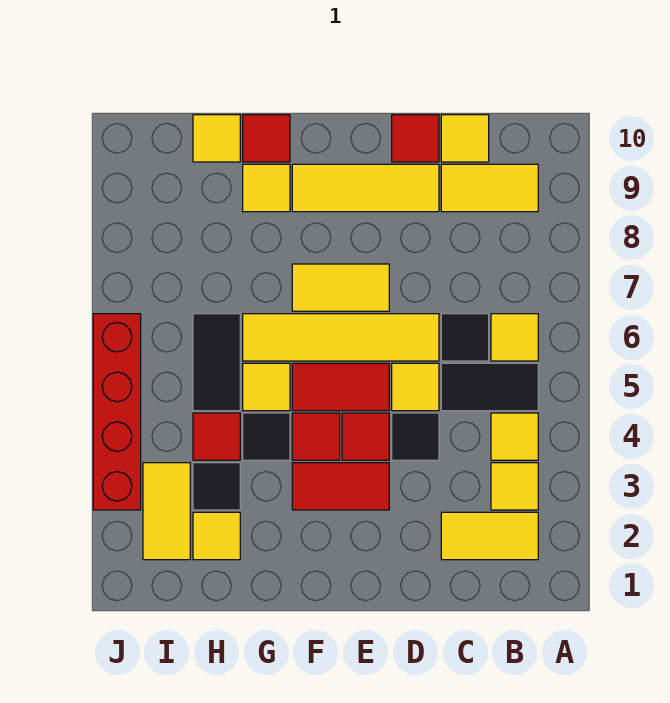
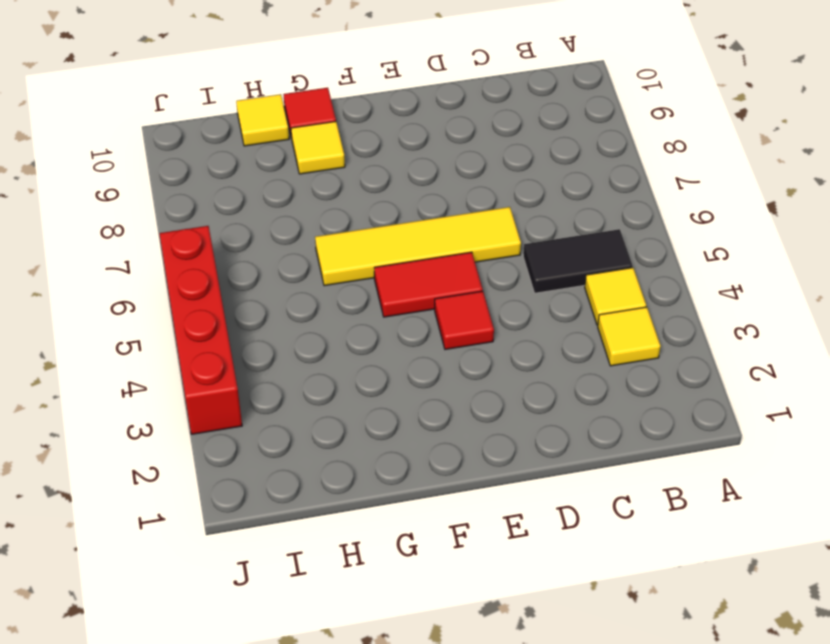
none -> yellow tile B2:C2 level 1
none -> yellow tile B6 level 1
none -> yellow tile B9:C9 level 1

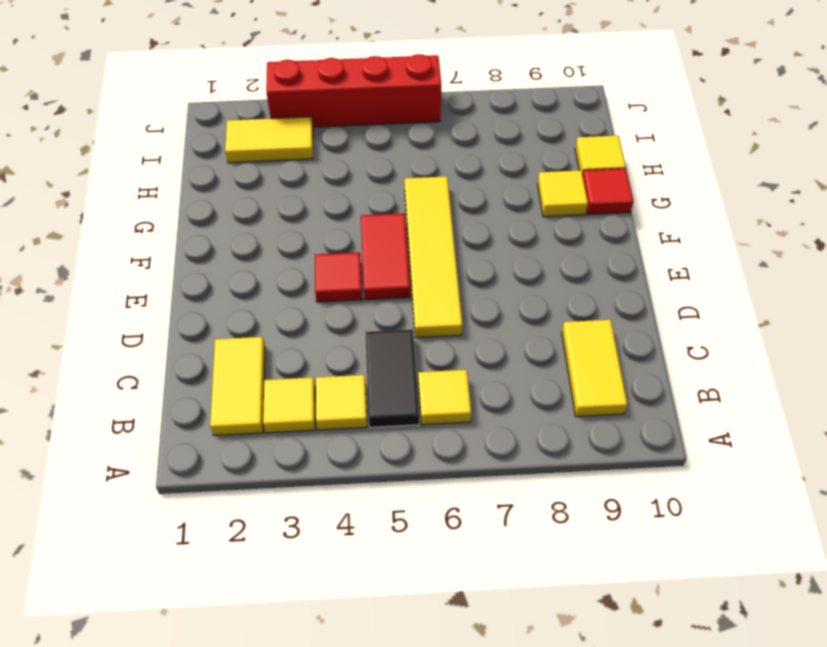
none -> black tile C6 level 1
none -> yellow tile C10 level 1
none -> black tile D4 level 1

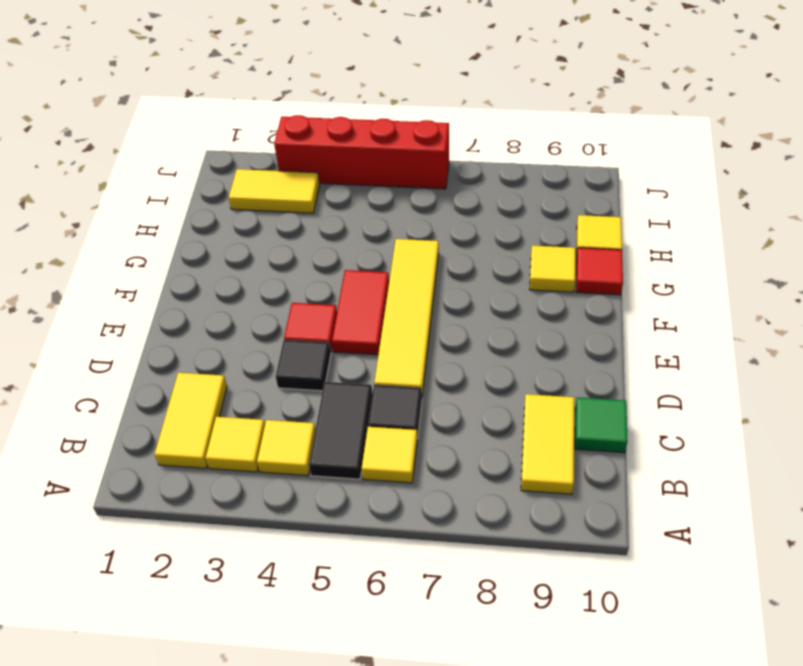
green tile C10 level 1 -> yellow tile C10 level 1
none -> yellow tile D5 level 1
none -> yellow tile D9:F9 level 1
none -> red tile D10 level 1

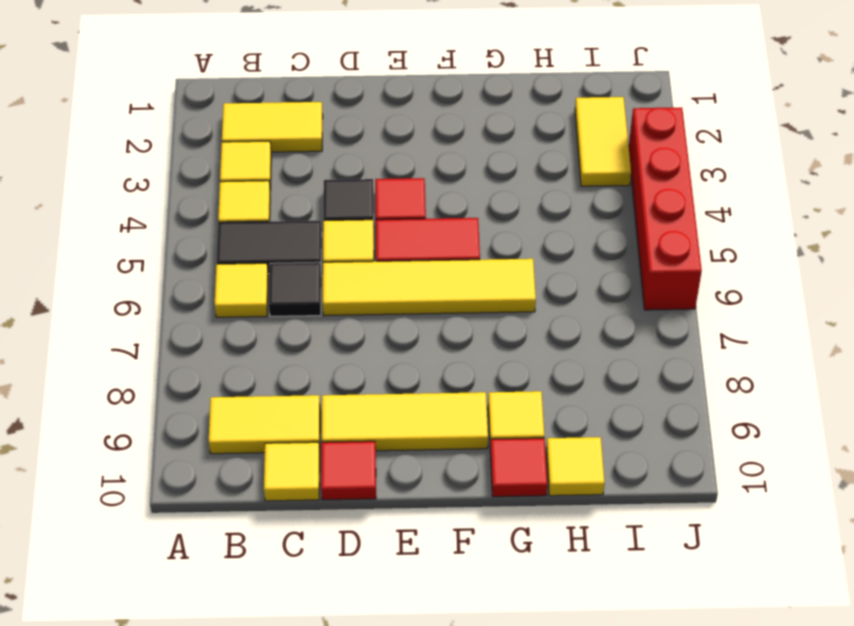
none -> red tile E3:F3 level 1
none -> yellow tile E7:F7 level 1
none -> red tile F4 level 1

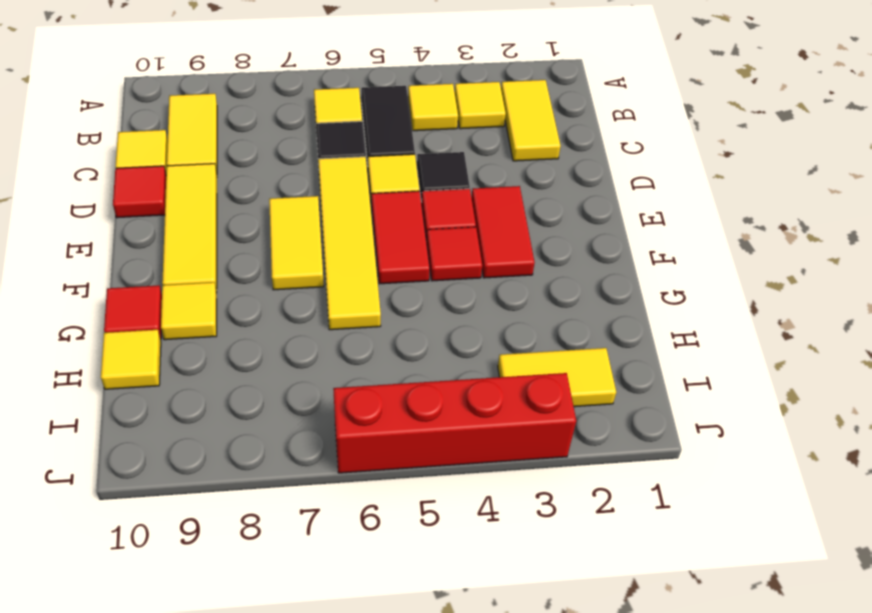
none -> black tile G4 level 1
none -> yellow tile G5 level 1
none -> yellow tile H2 level 1

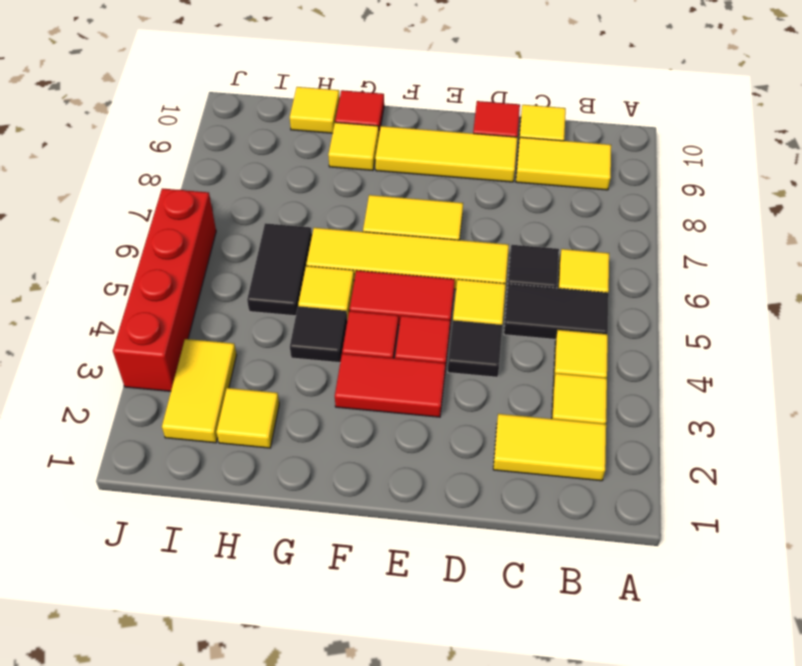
none -> black tile H3 level 1
none -> red tile H4 level 1

